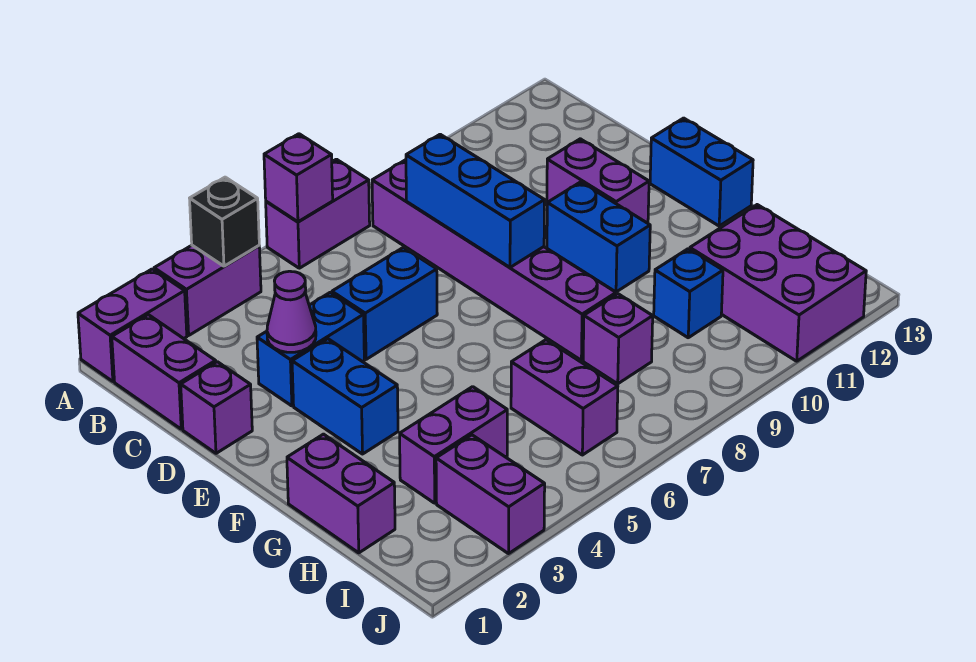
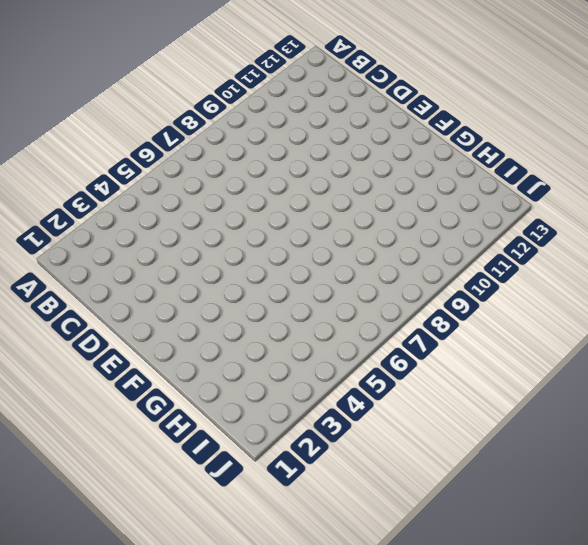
none -> purple brick A1:A2 level 1
none -> purple brick A3:A4 level 1
none -> purple brick A6:A7 level 1

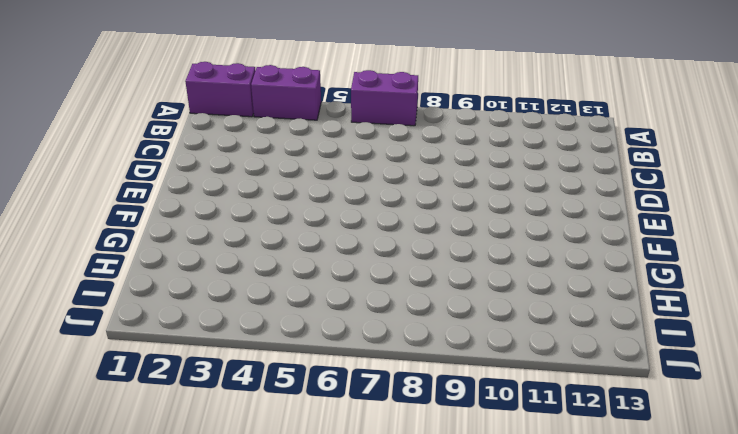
none -> purple brick B1:C1 level 1
none -> purple brick B8:G8 level 1
none -> purple brick D1 level 1

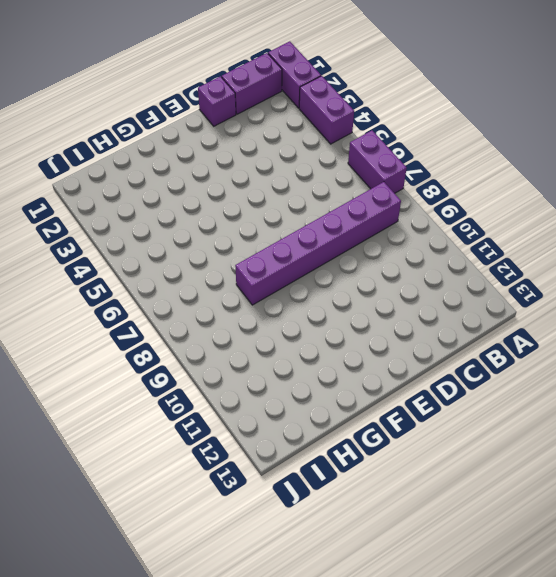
none -> blue brick D3:D4 level 1
none -> blue brick D5:D6 level 1
none -> purple brick D11:E11 level 1

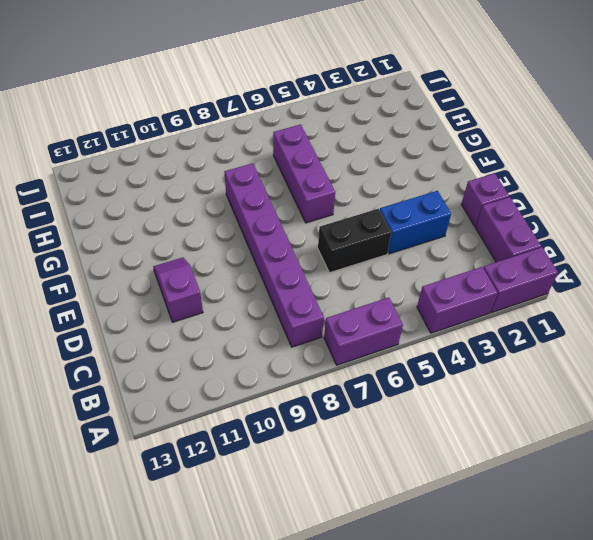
black brick D5:D6 level 1 -> blue brick D5:D6 level 1
purple slope D11:E11 level 1 top D -> purple brick D11:E11 level 1
purple brick F6:H6 level 1 -> purple brick H6:I6 level 1
none -> blue brick E3:F3 level 1
none -> blue brick E10:F10 level 1
none -> blue brick E13:F13 level 1

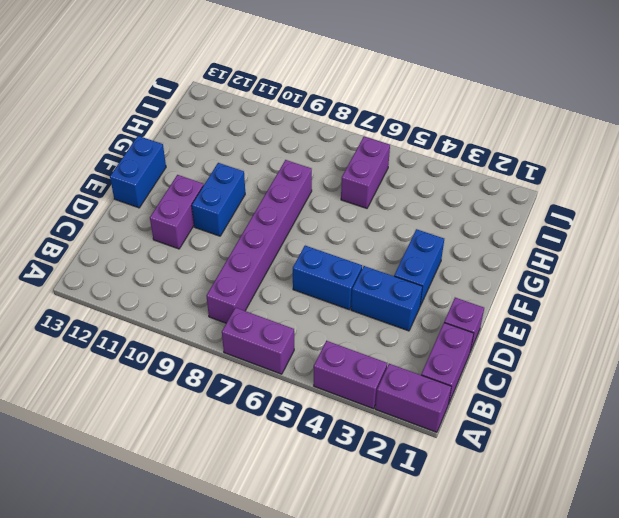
none -> purple brick G1:H1 level 1
none -> purple brick H3:H4 level 1
none -> purple brick H8 level 1

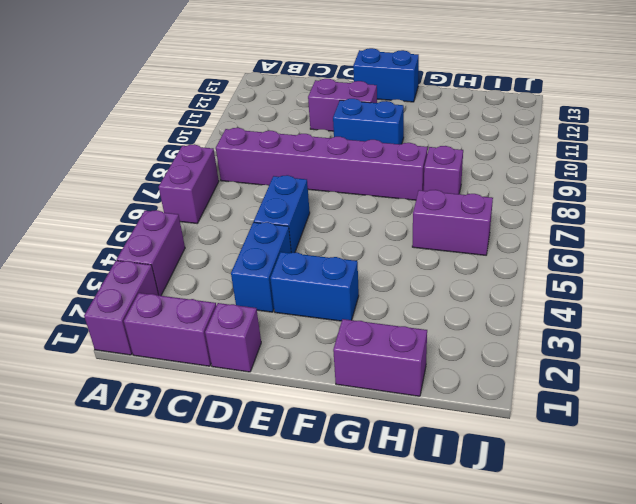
none -> purple brick H3:H4 level 1
none -> blue brick H10 level 1
none -> purple brick H11:J12 level 1

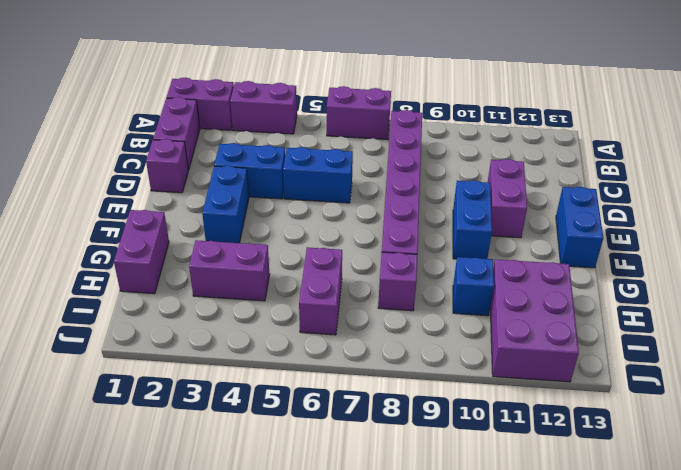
none -> purple brick I3:J3 level 1
none -> black brick A4 level 2
none -> purple brick A6 level 2

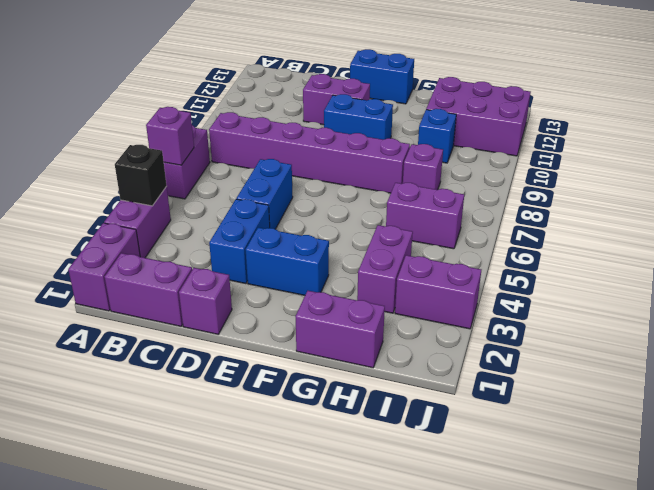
none -> blue brick C8:E8 level 2
none -> purple cone D3 level 2

